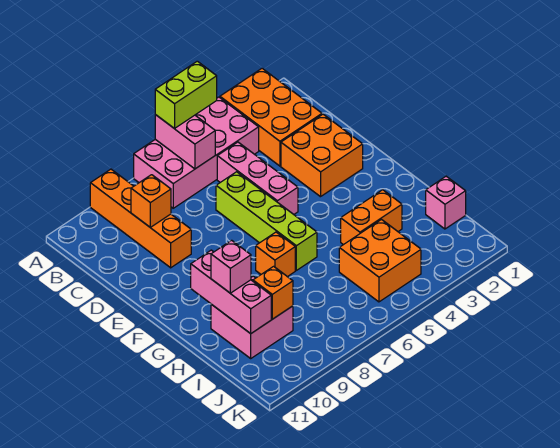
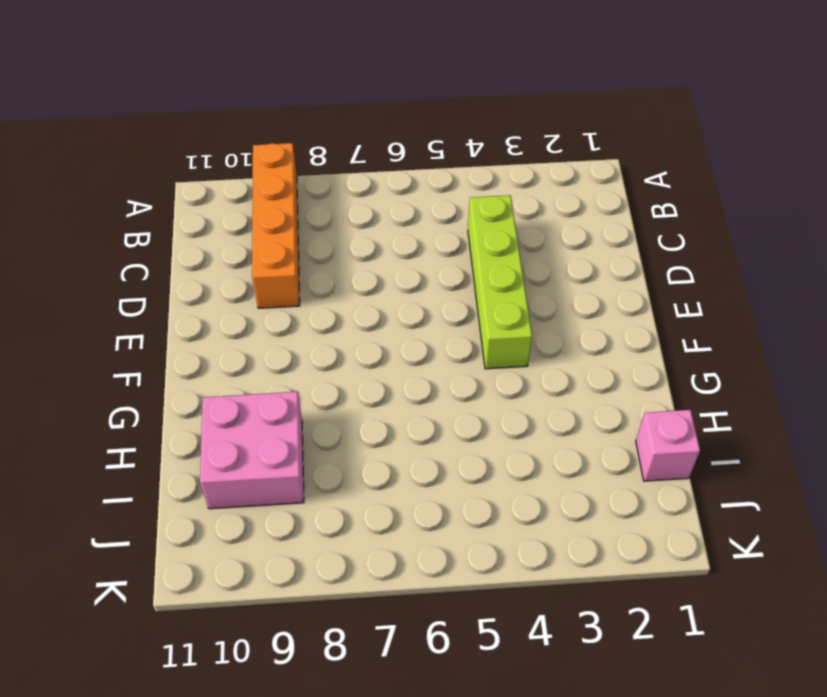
lime brick C4:F4 level 1 -> lime brick D6:G6 level 1
none -> orange brick A2:C3 level 1
none -> pink brick A4:B7 level 1
none -> pink brick C5:E5 level 1

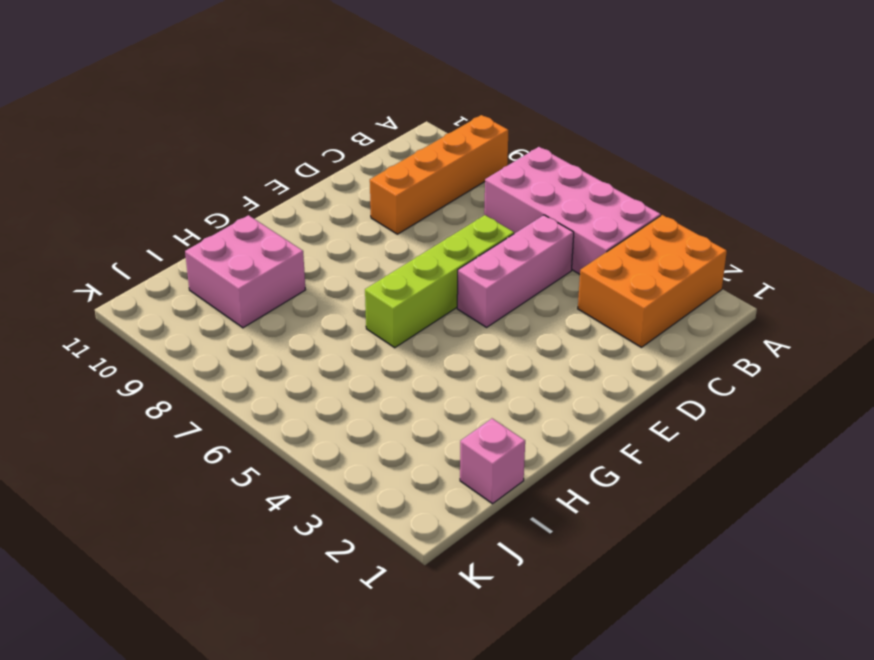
none -> orange brick D2:E3 level 1
none -> orange brick G7 level 1
none -> orange brick H3:H4 level 1

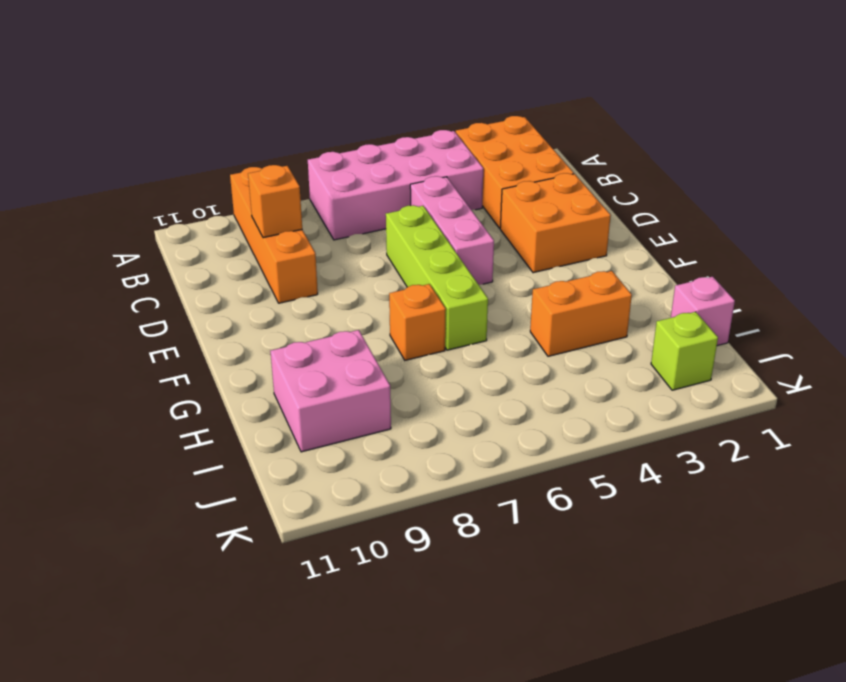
lime brick J2 level 1 -> none
none -> orange brick I4:J5 level 1
none -> pink brick A6:B6 level 2
none -> pink brick G10:I10 level 2

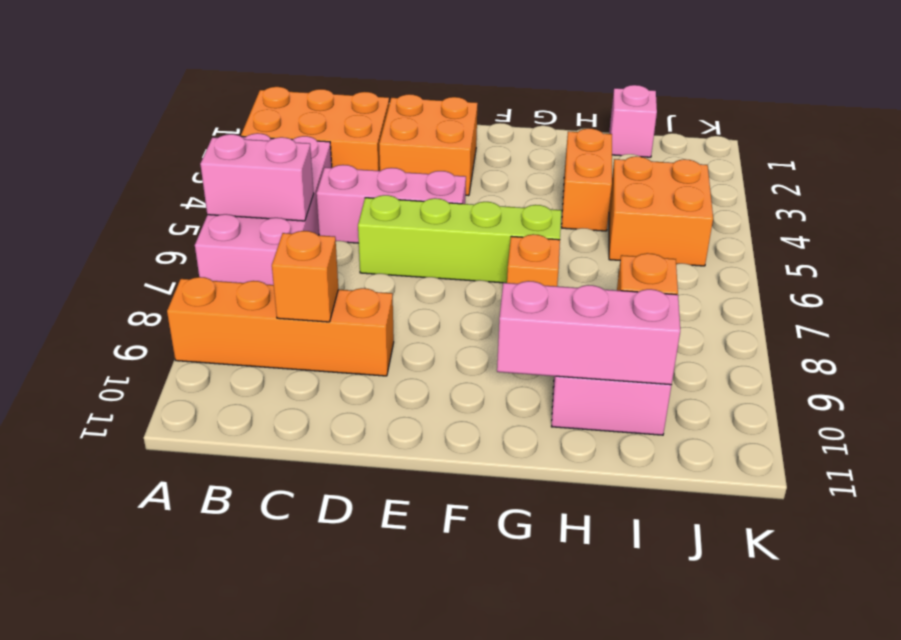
none -> lime brick A5:A6 level 3
none -> pink brick H10 level 3

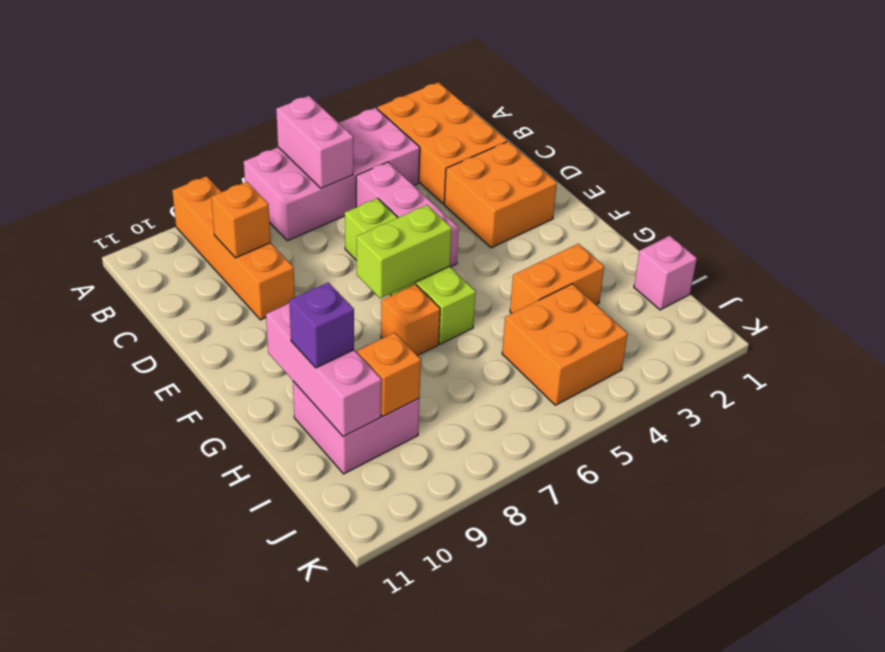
lime brick F6:F7 level 2 -> lime brick A5:A6 level 3
purple brick H10 level 3 -> pink brick H10 level 3

